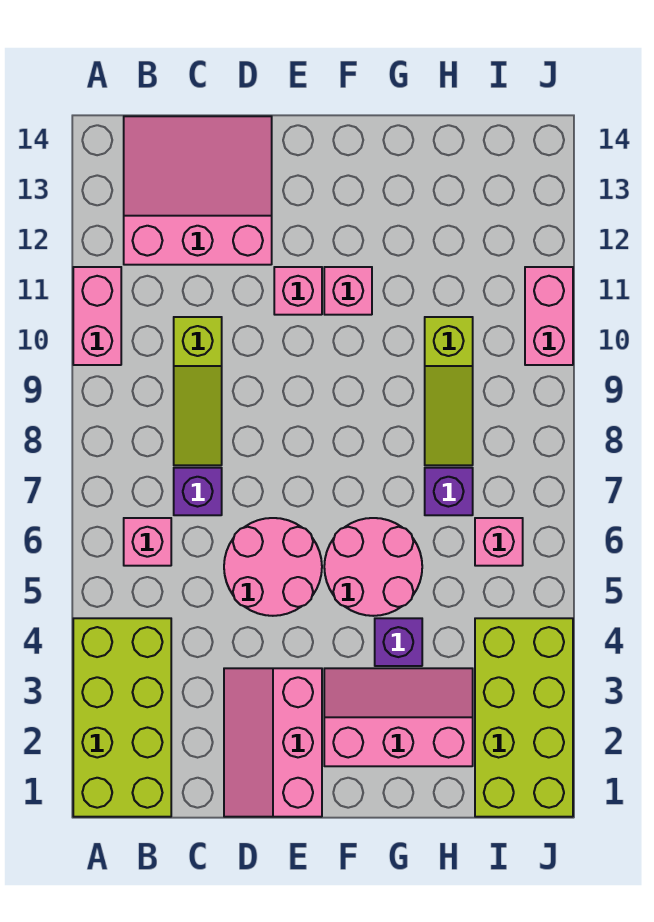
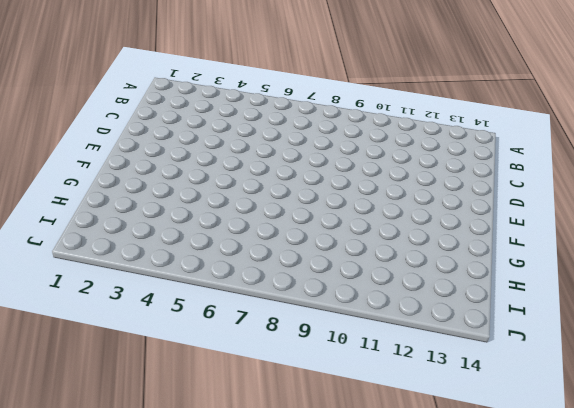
none -> lime brick A1:B4 level 1
none -> pink brick A10:A11 level 1
none -> pink brick B6 level 1

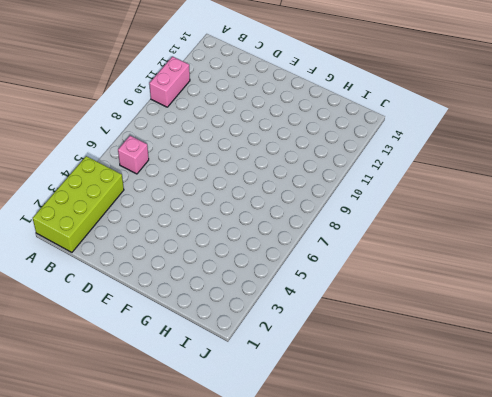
none -> pink slope B12:D14 level 1 top 12
none -> purple brick C7 level 1
none -> lime slope C8:C10 level 1 top 10

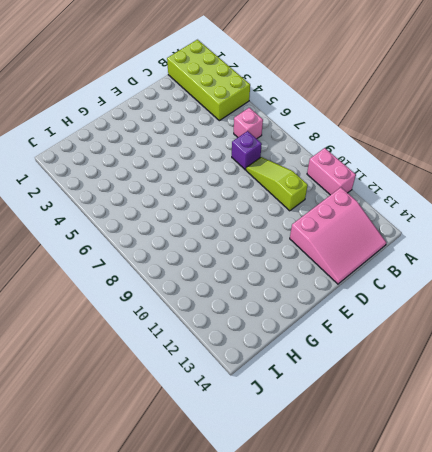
none -> pink slope D1:E3 level 1 top E
none -> pink round brick D5:E6 level 1
none -> pink brick E11 level 1

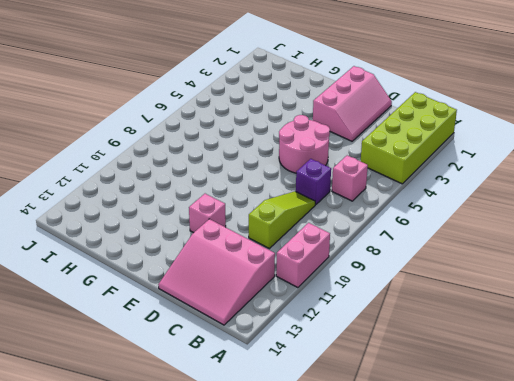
none -> pink slope F2:H3 level 1 top 2
none -> pink round brick F5:G6 level 1
none -> pink brick F11 level 1

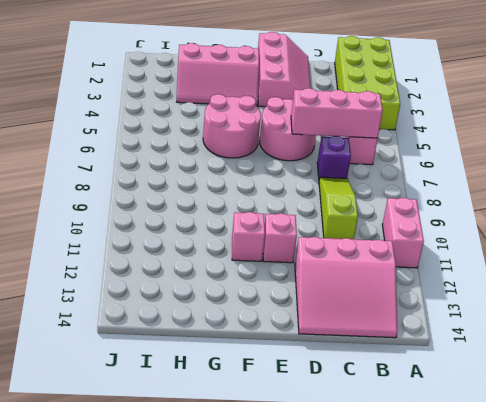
pink brick B6:D6 level 2 -> none
none -> purple brick G4 level 1
none -> purple brick H7 level 1
none -> lime slope H8:H10 level 1 top 10

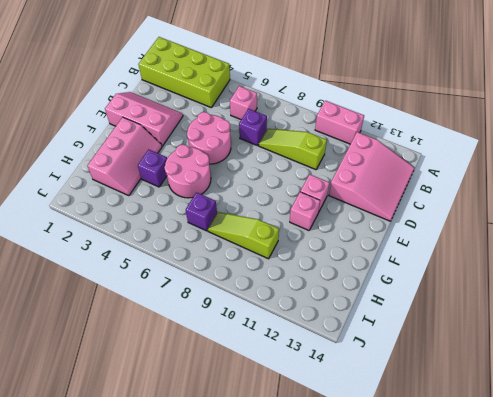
none -> lime brick I1:J4 level 1
none -> pink brick I6 level 1
none -> pink brick J10:J11 level 1

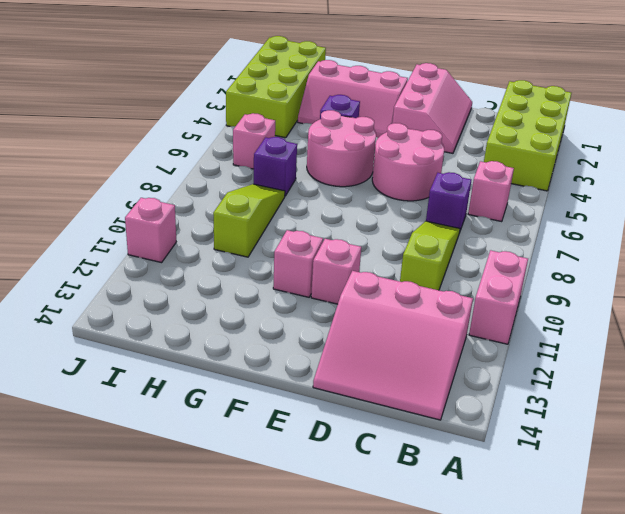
pink brick J11 level 1 -> pink brick J10:J11 level 1

